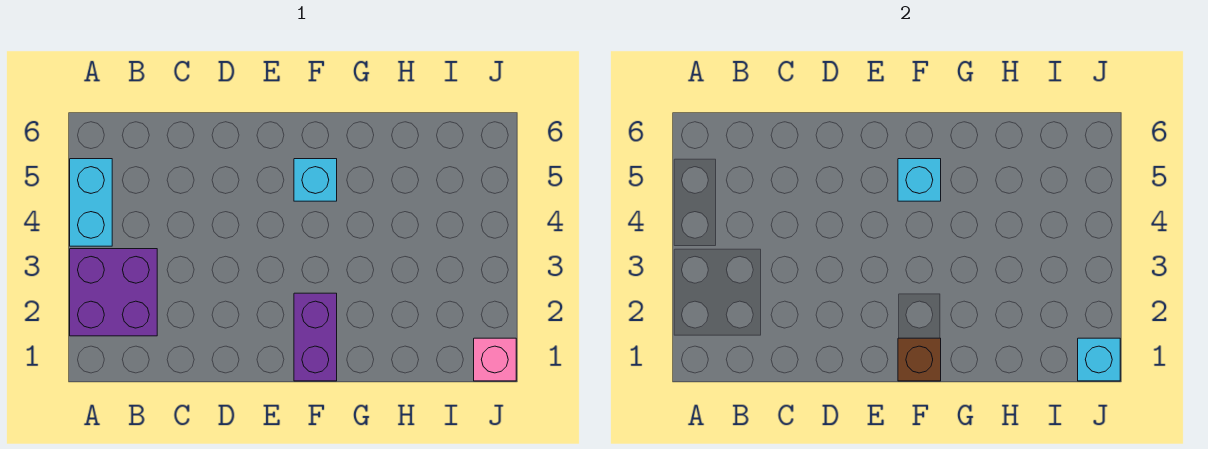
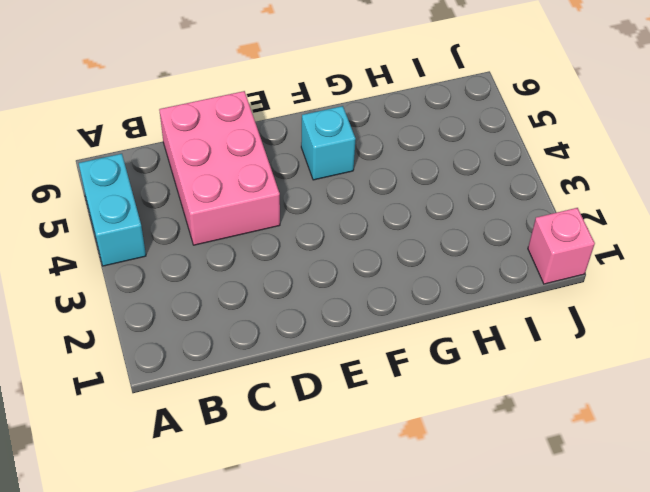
pink brick C4:D6 level 1 -> none
none -> purple brick A2:B3 level 1
none -> purple brick F1:F2 level 1

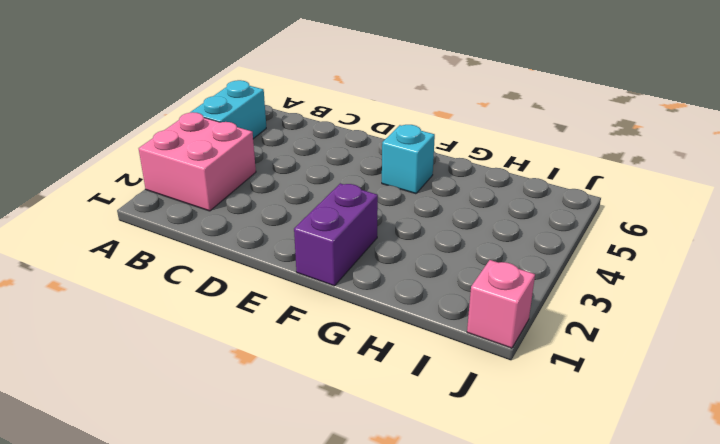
pink brick A2:B3 level 1 -> purple brick A2:B3 level 1
none -> brown brick F1 level 2
none -> cyan brick F5 level 2

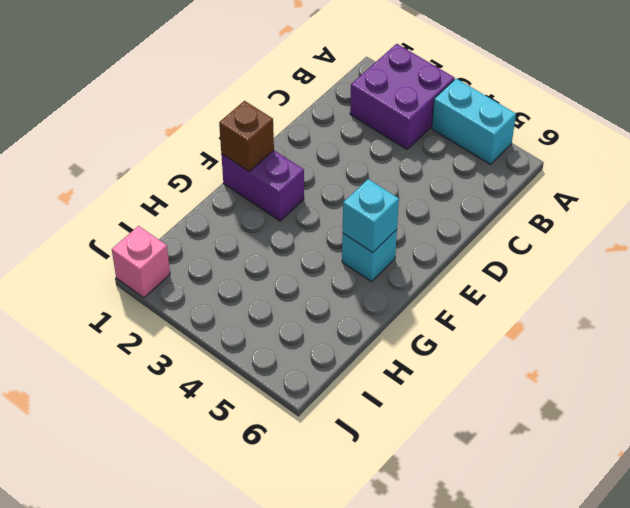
none -> cyan brick J1 level 2

